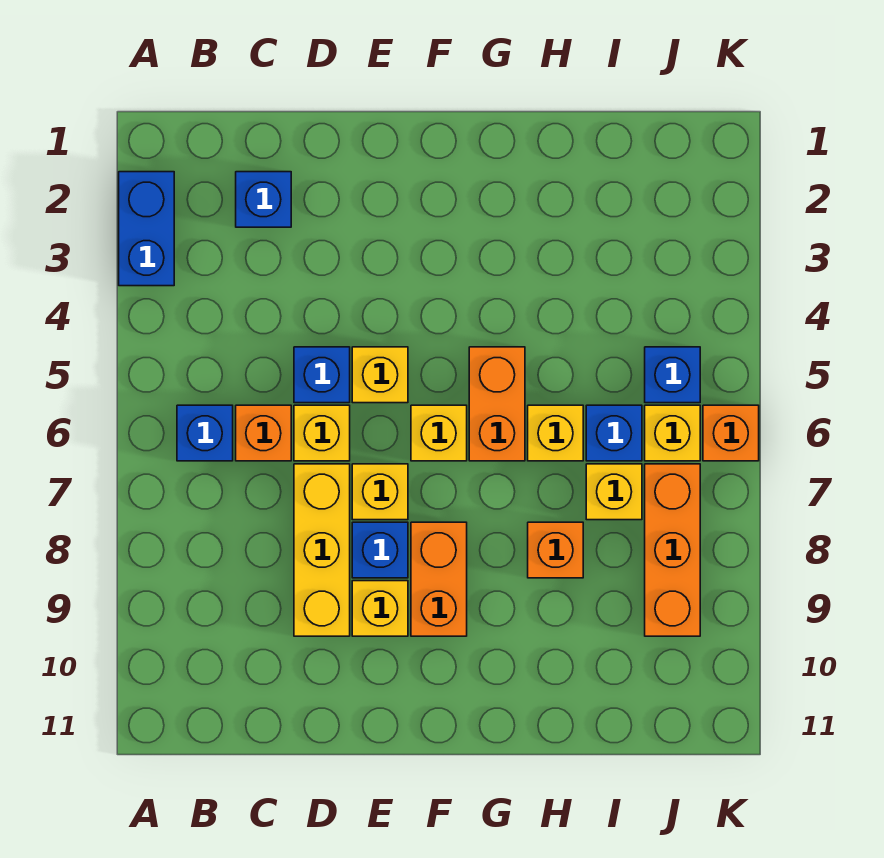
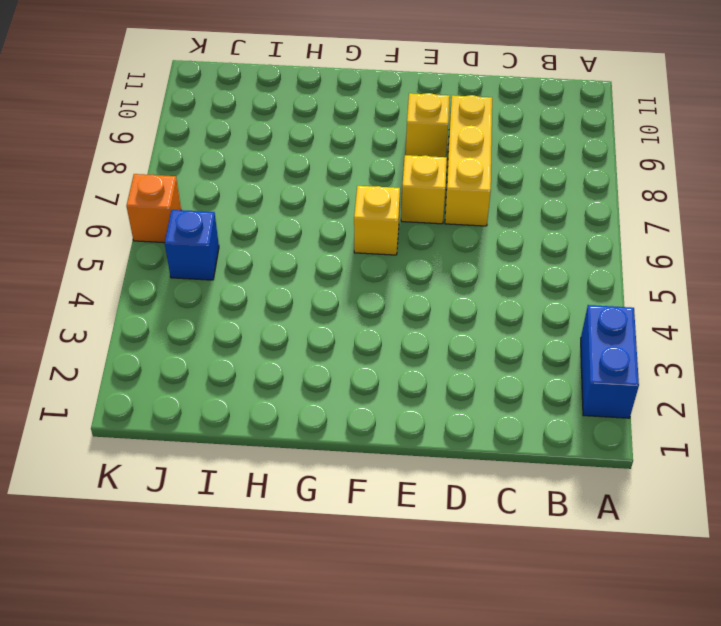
none -> blue brick B6 level 1
none -> blue brick C2 level 1
none -> orange brick C6 level 1

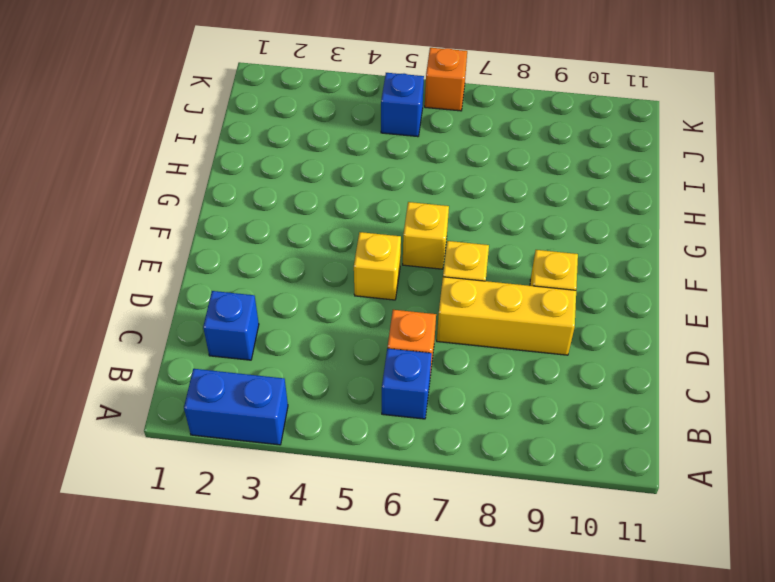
none -> blue brick D5 level 1
none -> yellow brick D6 level 1
none -> blue brick E8 level 1

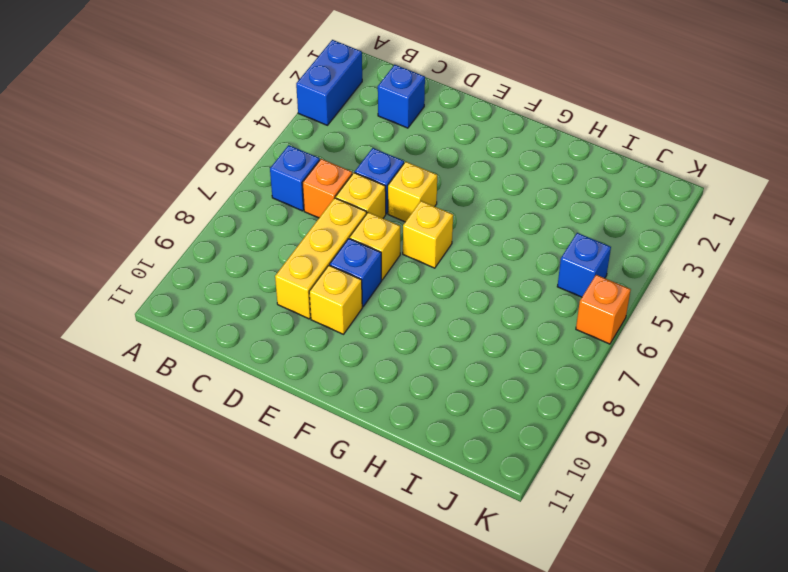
none -> orange brick F8:F9 level 1
none -> orange brick G5:G6 level 1
none -> yellow brick H6 level 1

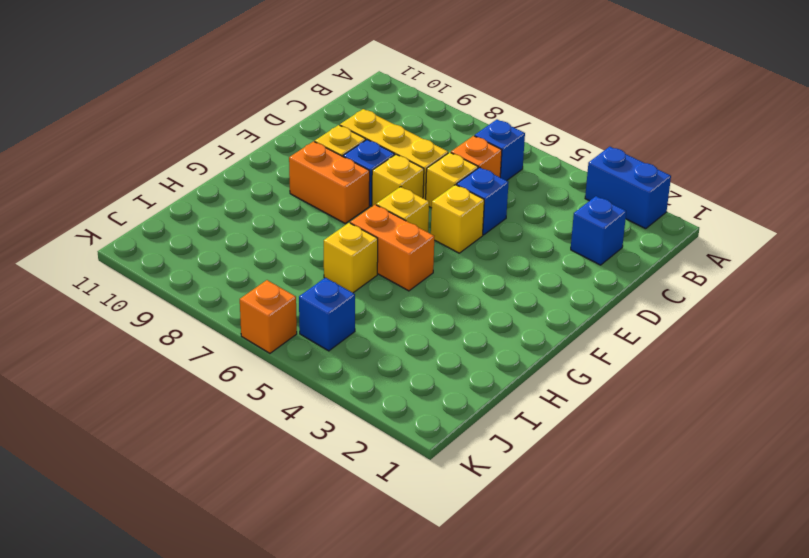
none -> orange brick H8 level 1
none -> blue brick I6 level 1
none -> yellow brick I7 level 1

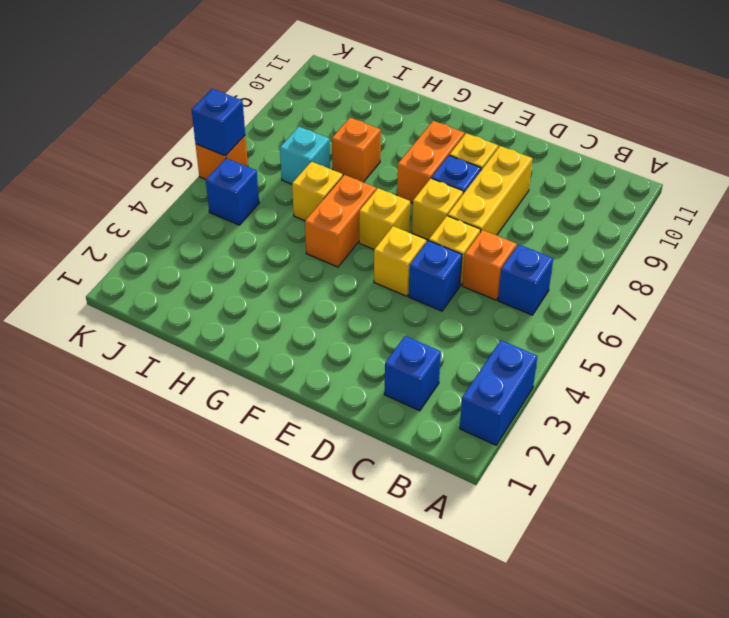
cyan brick I7 level 1 -> yellow brick I7 level 1
blue brick K6 level 2 -> blue brick I6 level 1
none -> yellow brick J6 level 1
none -> orange brick J7:J9 level 1

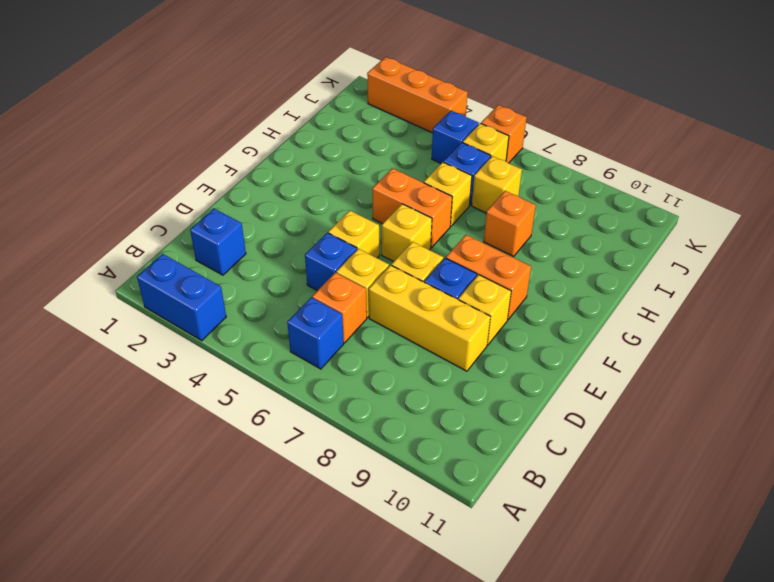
orange brick K2:K4 level 1 -> orange brick J7:J9 level 1

